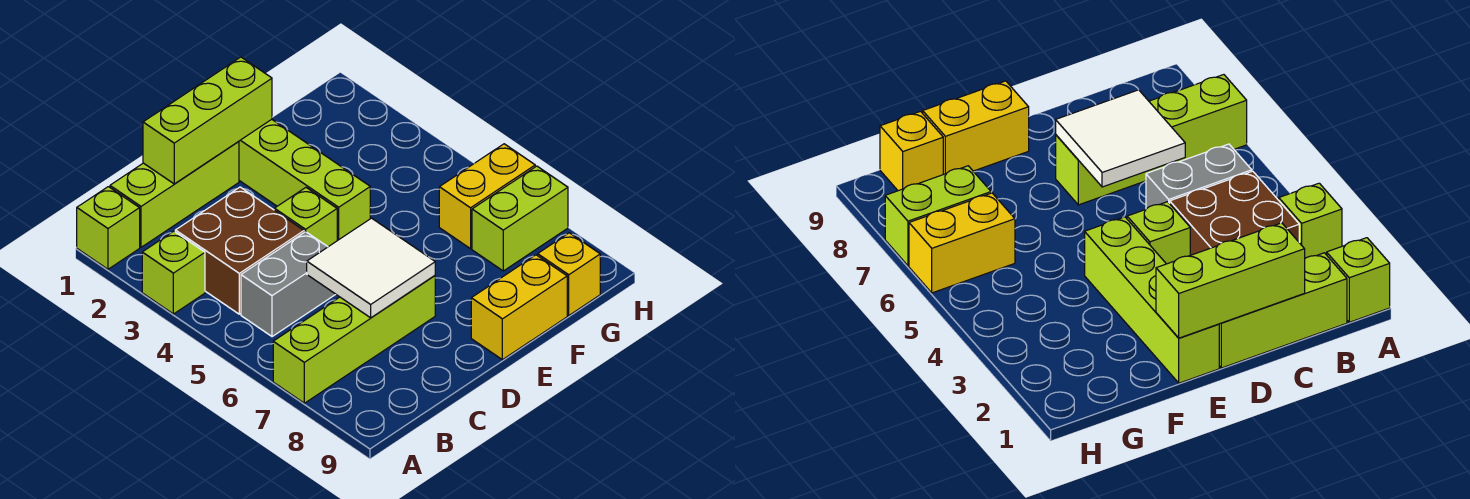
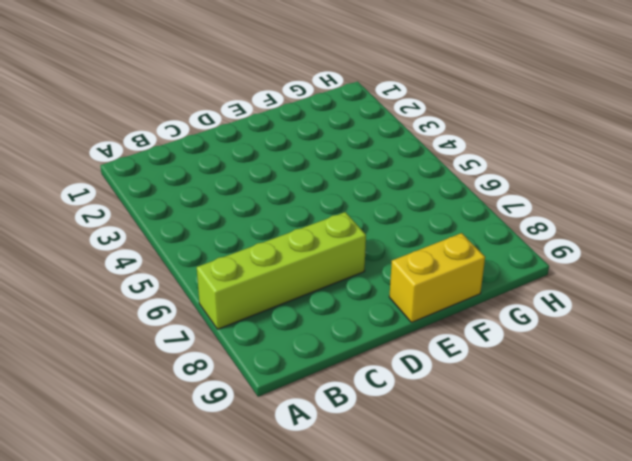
none -> lime brick A1 level 1
none -> lime brick A3 level 1
none -> lime brick B1:D1 level 1

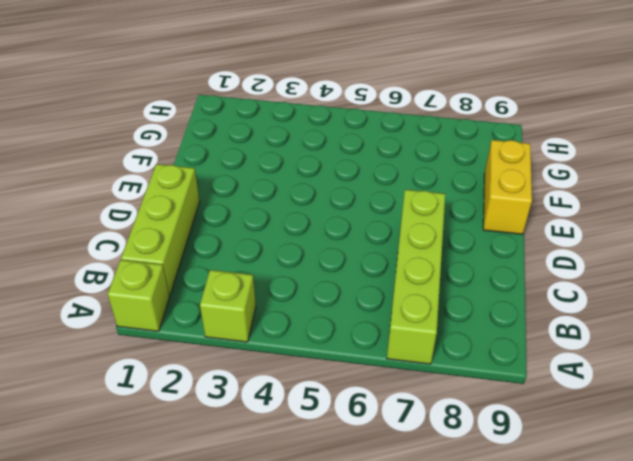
none -> brown brick B3:C4 level 1
none -> grey brick B5:C5 level 1
none -> lime brick D4 level 1

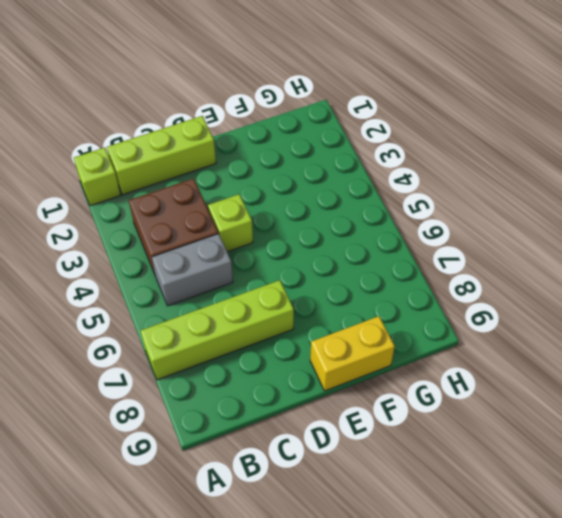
none -> lime brick A3 level 1
none -> lime brick E1:E4 level 1
none -> yellow brick G6:H6 level 1

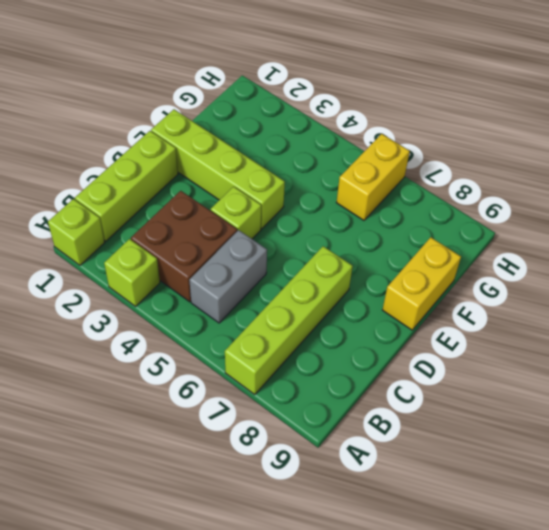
none -> lime brick G7:H7 level 1
none -> yellow brick G9 level 1
none -> lime brick C1:E1 level 2

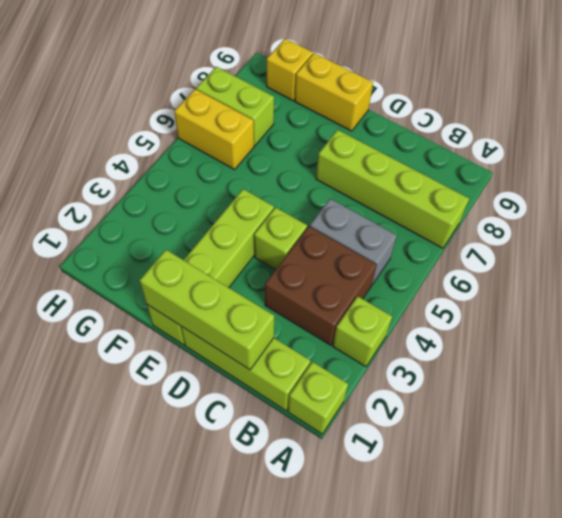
none -> white tile C6:D7 level 2

